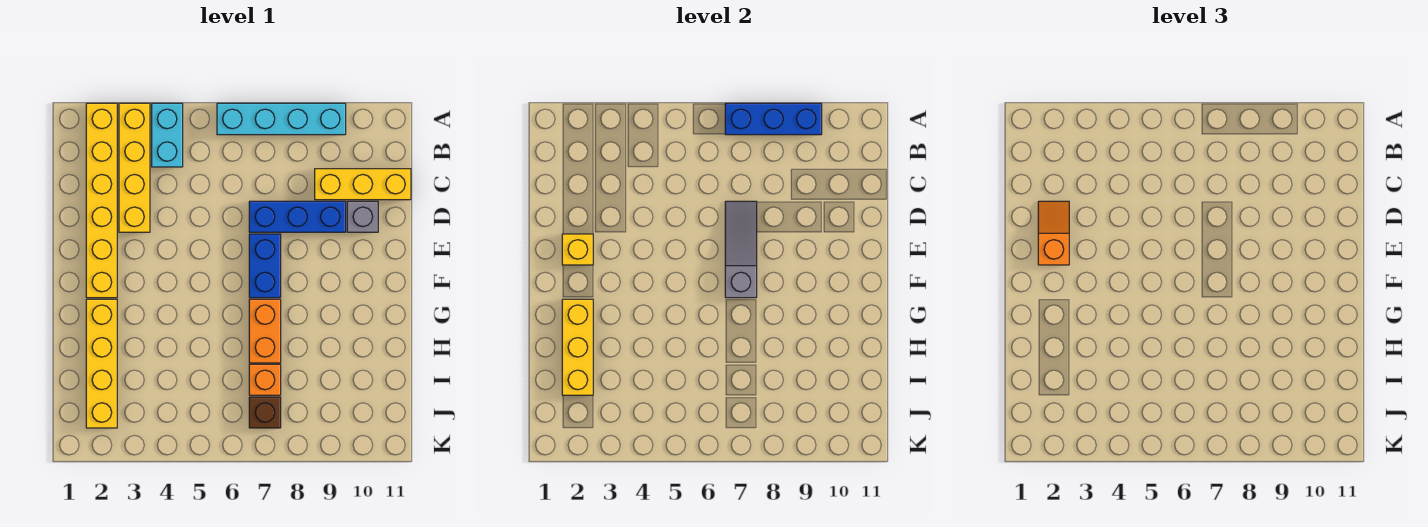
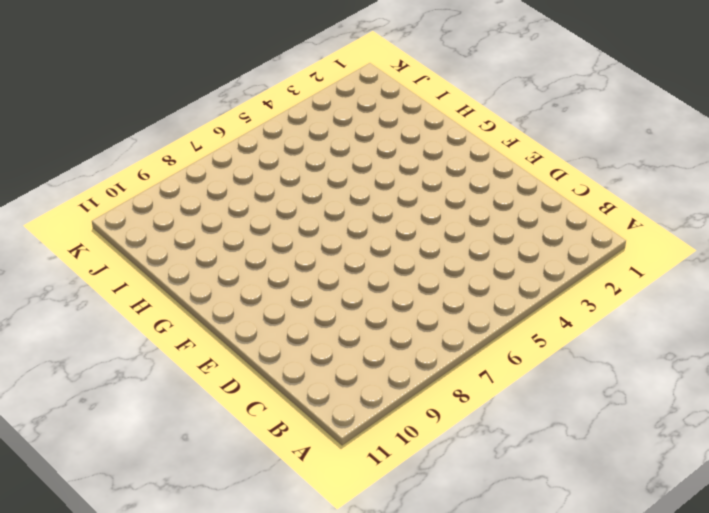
none -> yellow brick A2:F2 level 1
none -> yellow brick A3:D3 level 1
none -> cyan brick A4:B4 level 1

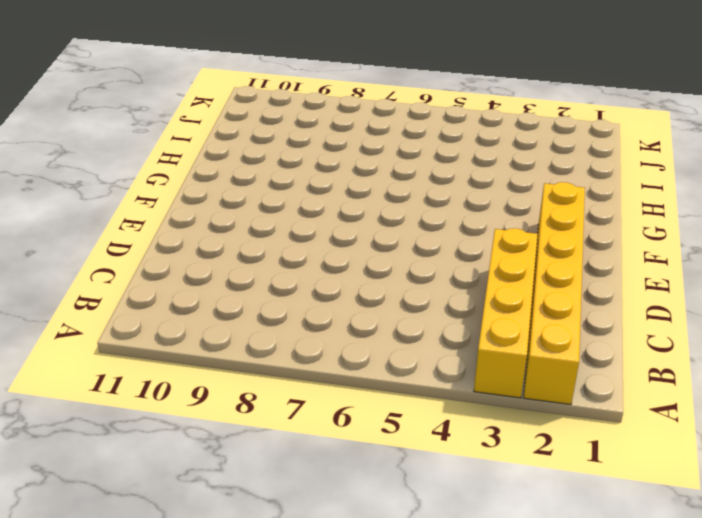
none -> cyan brick A4:B4 level 1
none -> cyan brick A6:A9 level 1
none -> yellow brick C9:C11 level 1

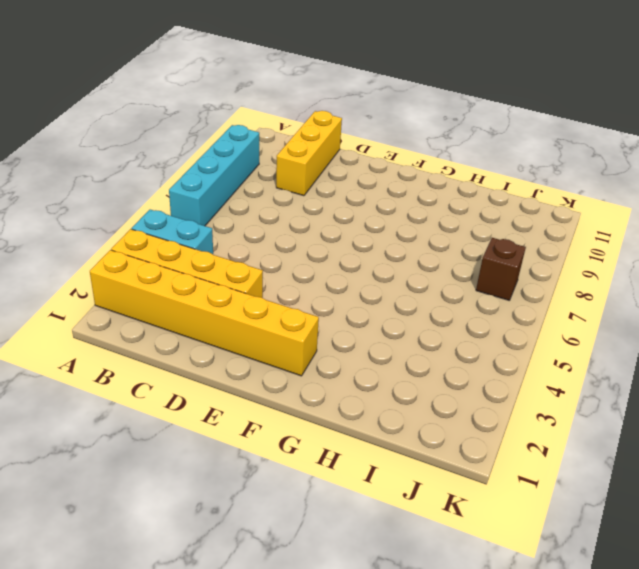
none -> blue brick D7:D9 level 1
none -> grey brick D10 level 1
none -> blue brick E7:F7 level 1

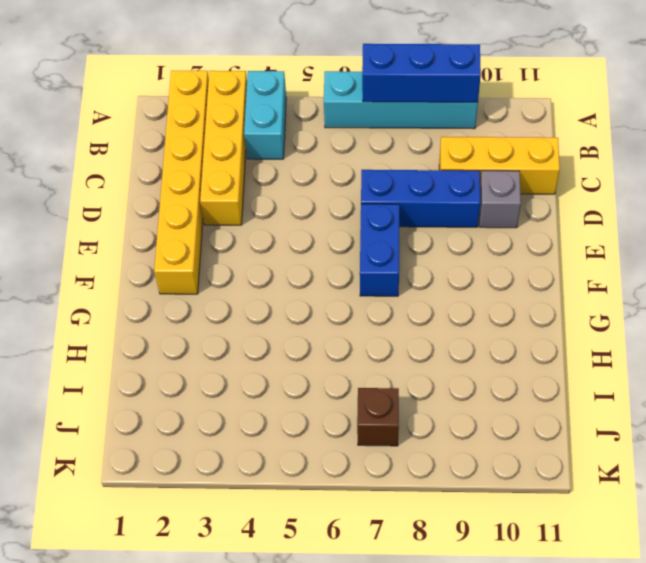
none -> yellow brick G2:J2 level 1
none -> orange brick G7:H7 level 1
none -> orange brick I7 level 1

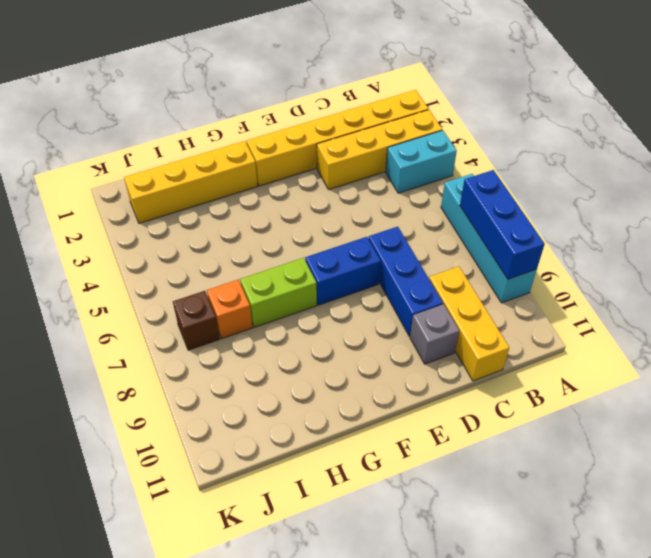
lime brick G7:H7 level 1 -> orange brick G7:H7 level 1
none -> grey slope D7:F7 level 2 top F
none -> yellow brick E2 level 2
none -> yellow brick G2:I2 level 2

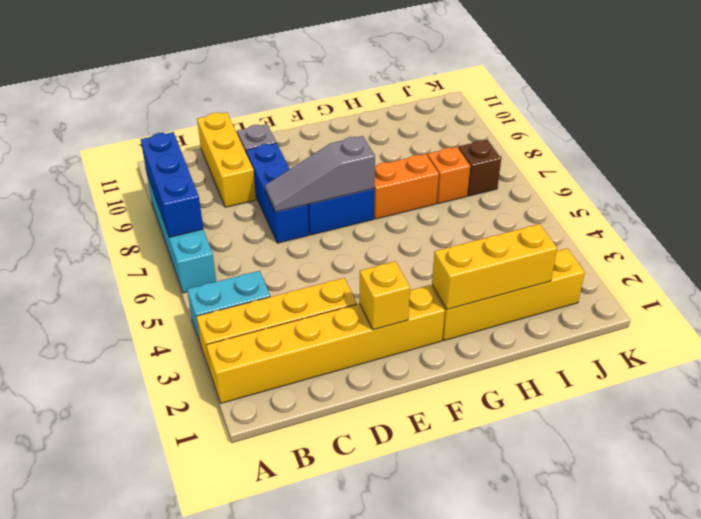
none -> orange slope D2:E2 level 3 top E

